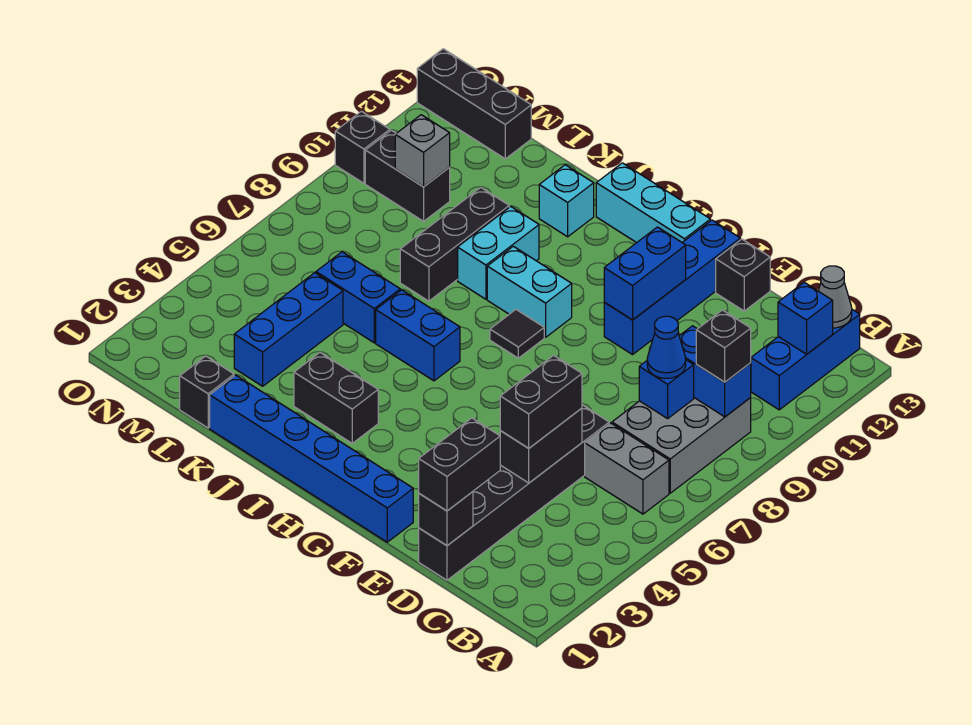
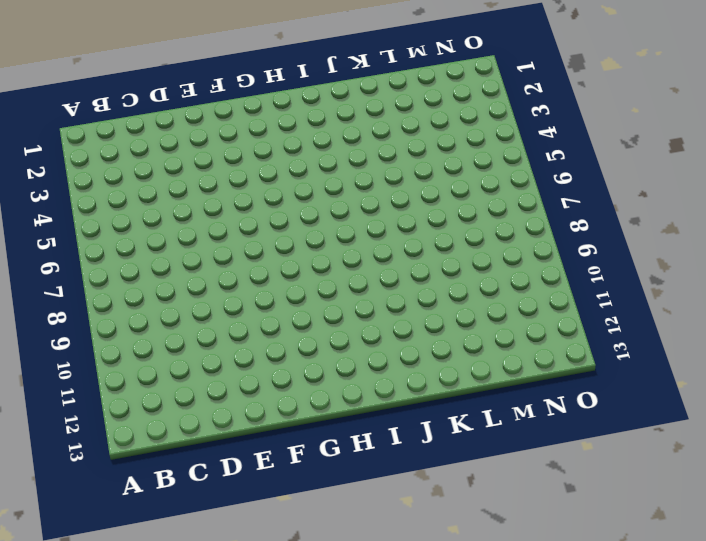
none -> grey brick B6:C6 level 1
none -> grey brick B7:C9 level 1
none -> blue brick B11:B13 level 1
none -> black brick D1:D6 level 1

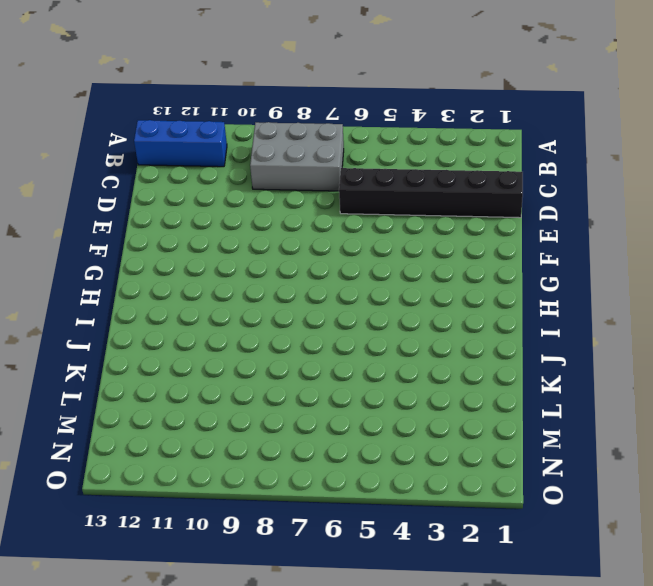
none -> grey brick B6:C6 level 1
none -> black brick E13 level 1
none -> blue brick F1:K1 level 1
none -> blue brick F10:F13 level 1

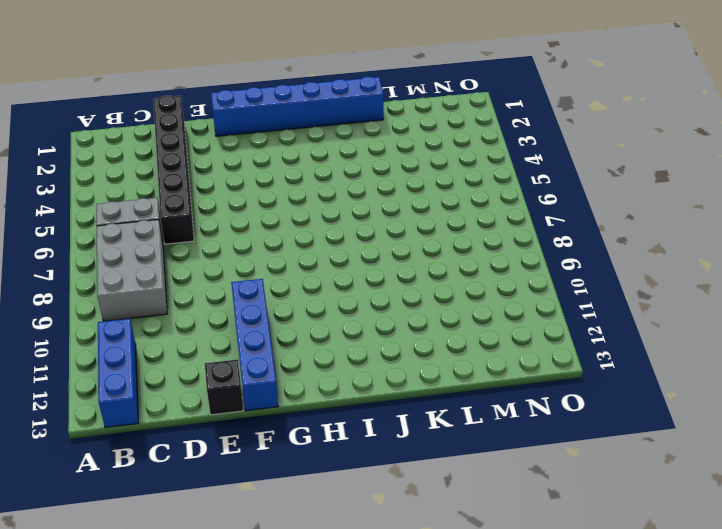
none -> cyan brick G13:I13 level 1
none -> black tile H8 level 1
none -> cyan brick H9:I9 level 1
none -> black brick I3:J3 level 1

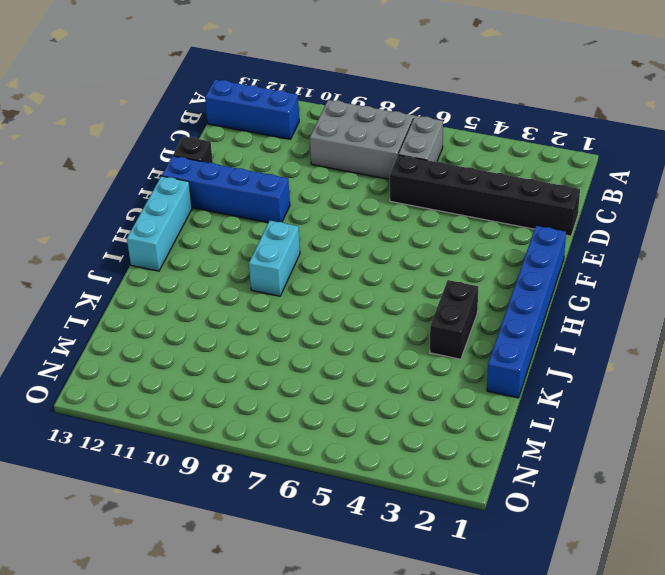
none -> black tile H8 level 1
none -> blue brick I6:J6 level 1
none -> cyan brick J9:J10 level 1
none -> cyan brick J12 level 1

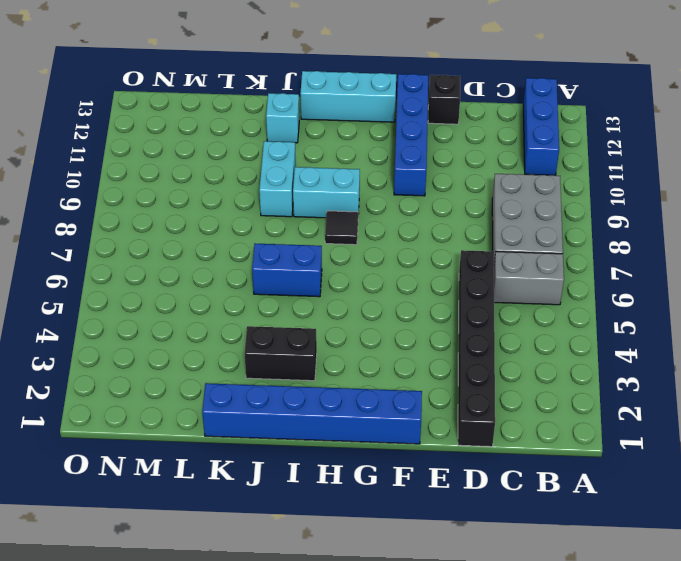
none -> blue brick K6:L6 level 1
none -> black brick K8:K10 level 1
none -> black brick L1 level 1
none -> blue brick L3:L5 level 1

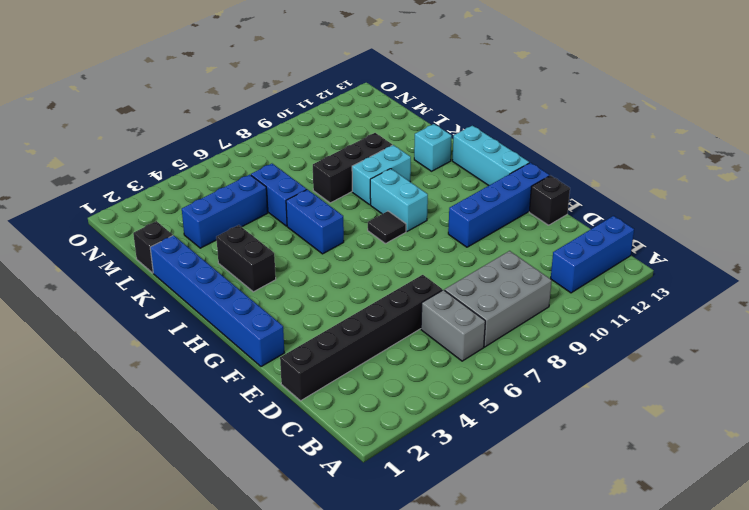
none -> black brick M10:N10 level 1
none -> black brick M13:O13 level 1
none -> black brick O10 level 1
none -> blue brick B9:C9 level 2

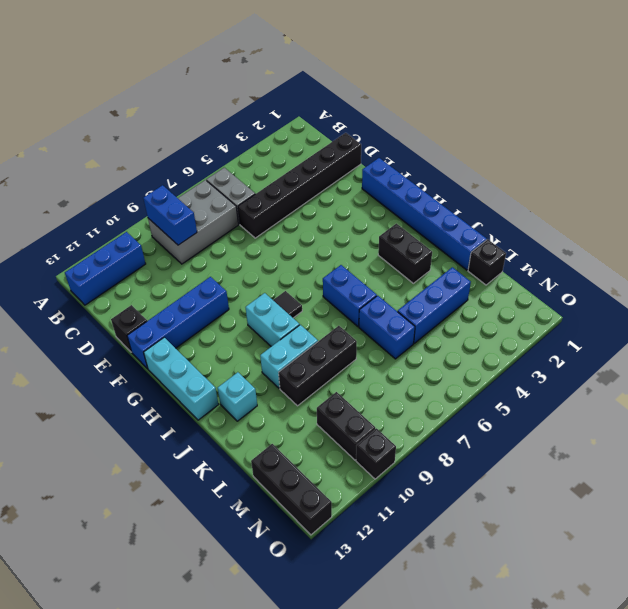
none -> blue brick B12 level 2
none -> grey cone B13 level 2
none -> blue brick C8 level 2
none -> black brick D1 level 2

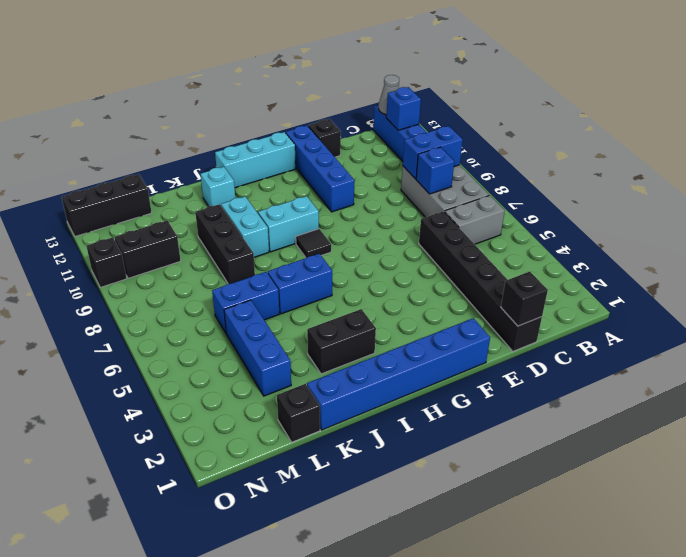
none -> black brick D4:D5 level 2
none -> blue brick F10:F11 level 2
none -> grey brick M10 level 2
none -> black brick B9 level 3

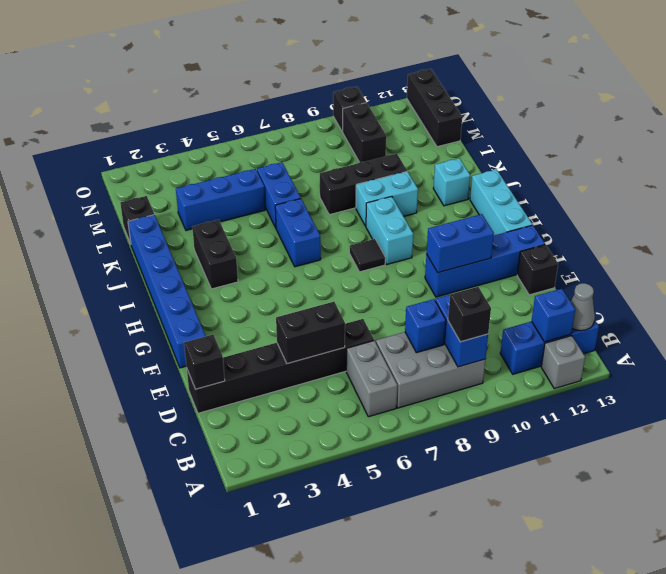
grey brick A12 level 1 -> grey brick M10 level 2
none -> blue cone C8 level 3
none -> black brick D1:D2 level 3
none -> black brick D4:D5 level 3

